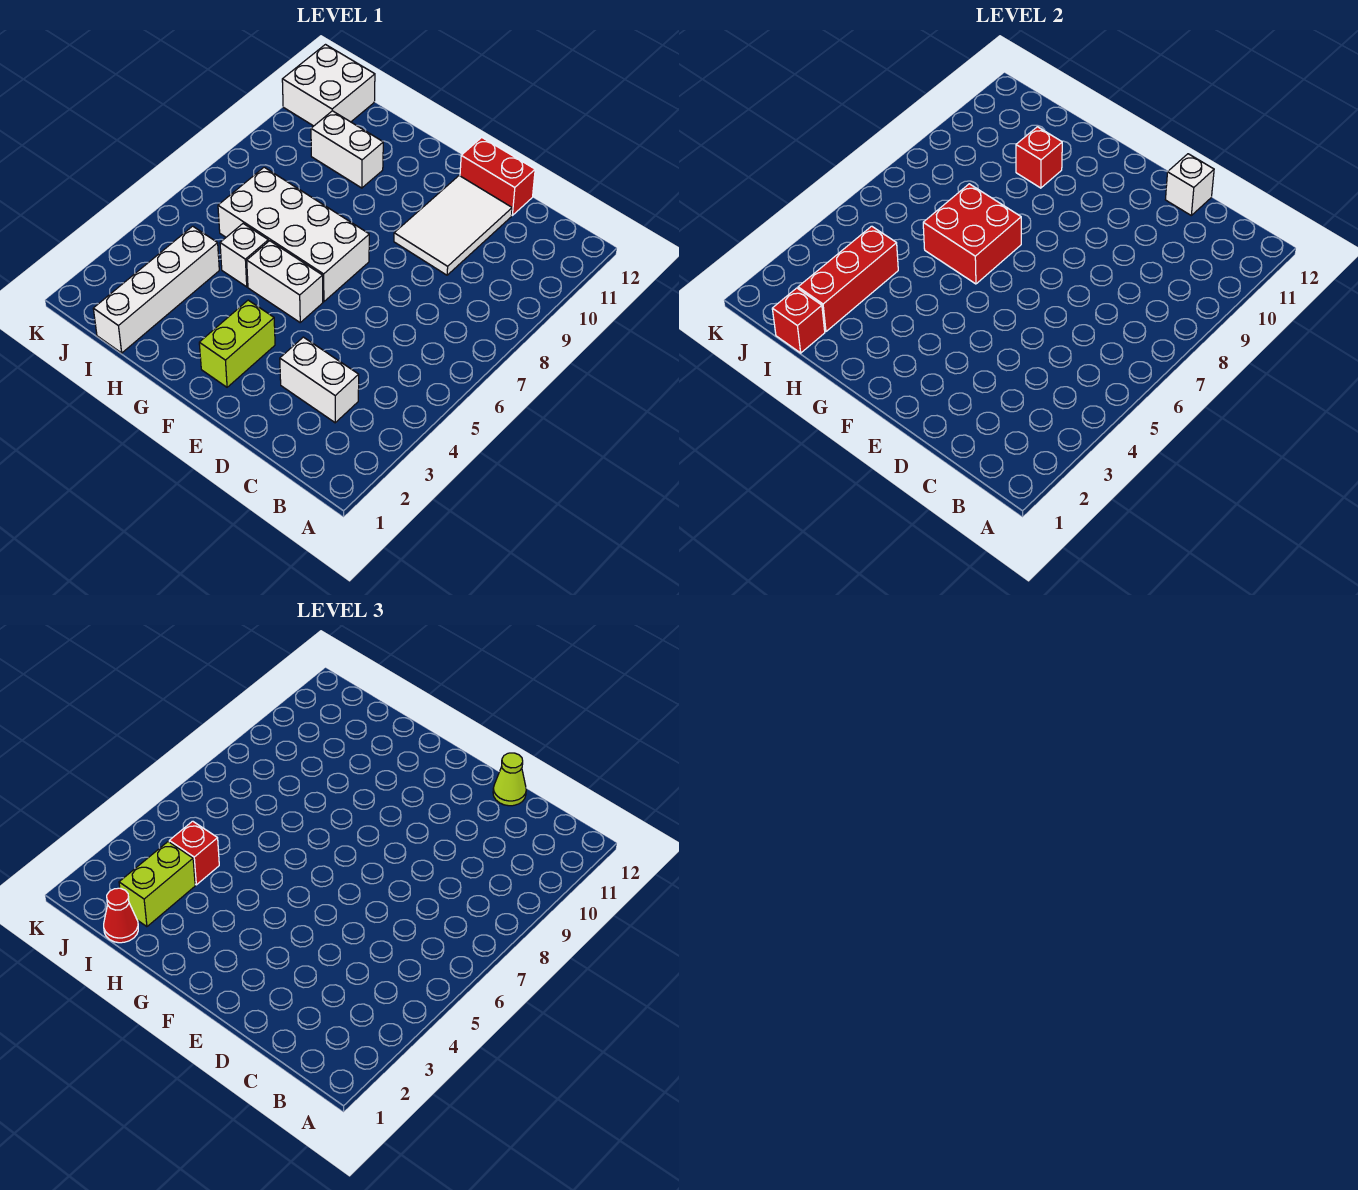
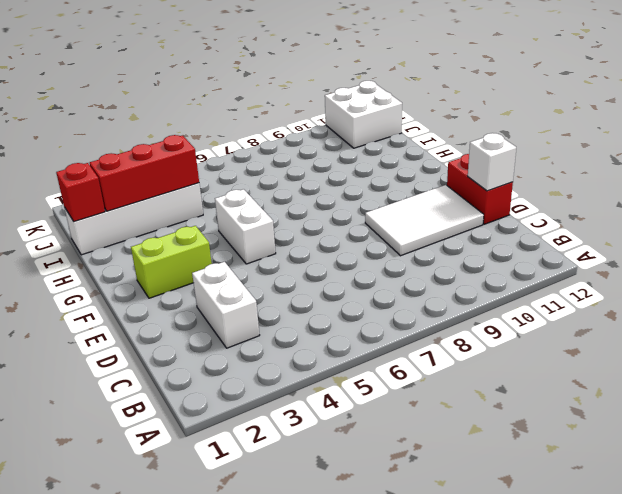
none -> white brick F6:I7 level 1
none -> white brick H5 level 1
none -> white brick H10:I10 level 1

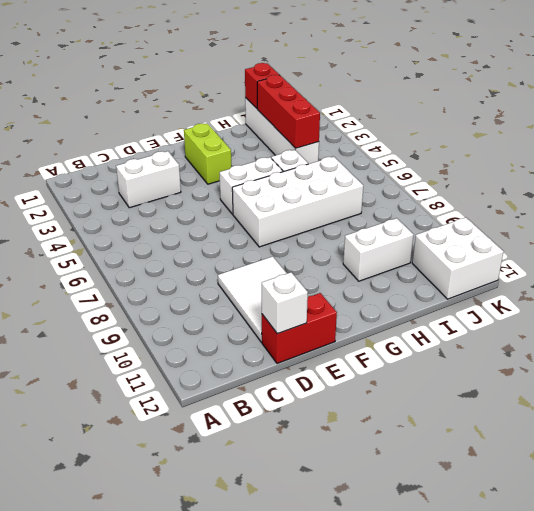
none -> red brick G6:H7 level 2
none -> red brick H10 level 2
none -> lime cone D12 level 3

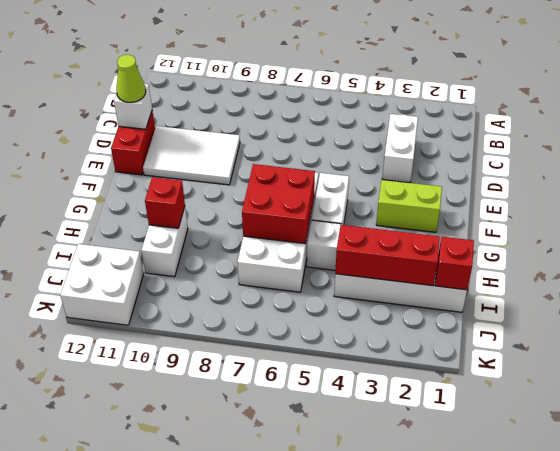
none -> red cone I1 level 3
none -> lime brick I2:I3 level 3
none -> red brick I4 level 3

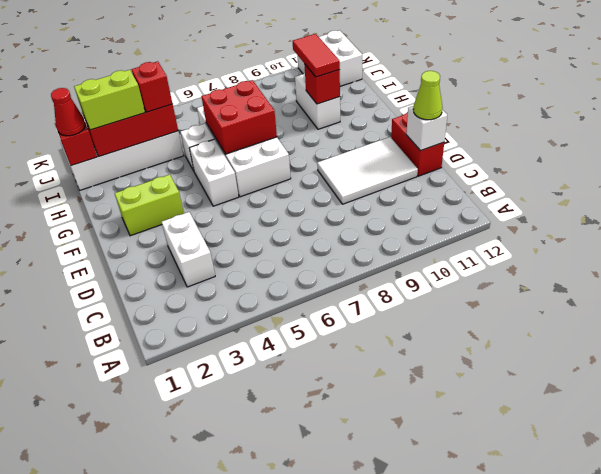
red tile H10:I10 level 3 -> none

